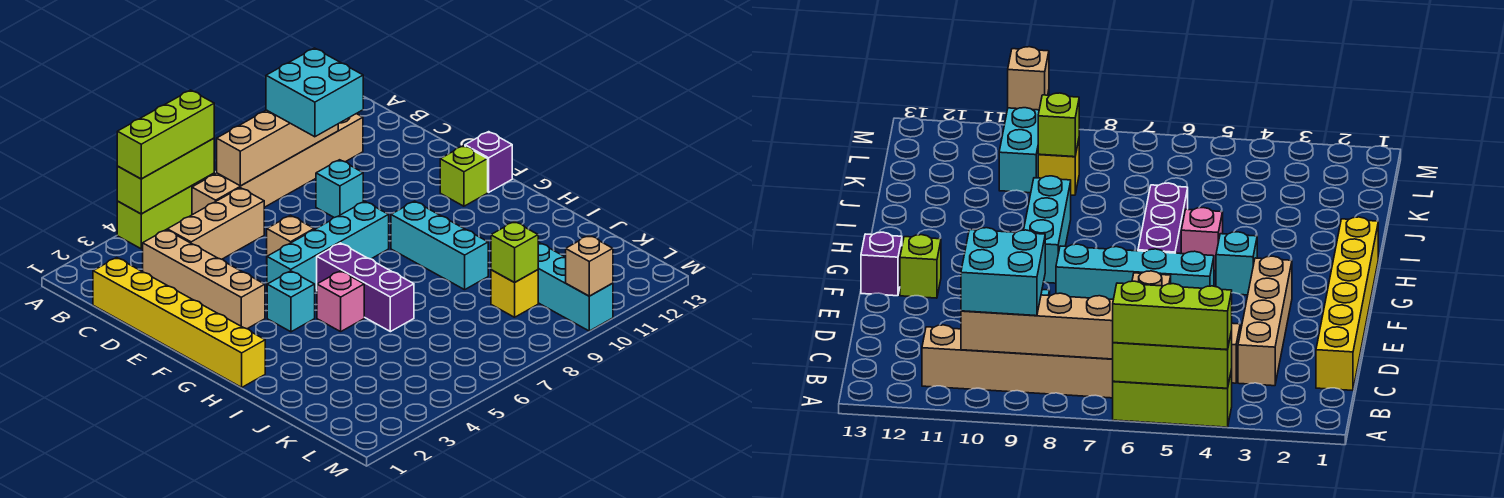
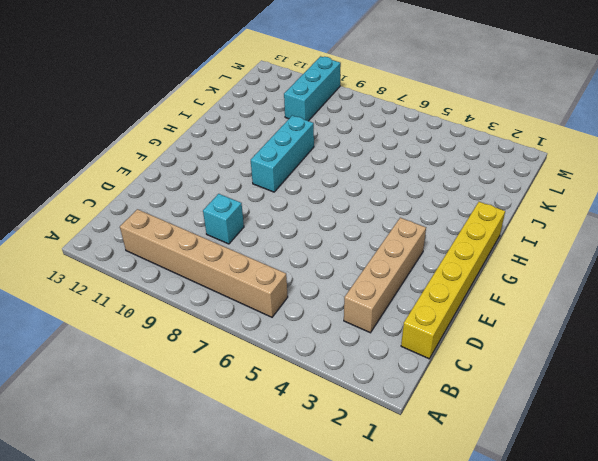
none -> lime brick A4:A6 level 1
none -> tan brick C4:C6 level 1
none -> tan brick E6 level 1

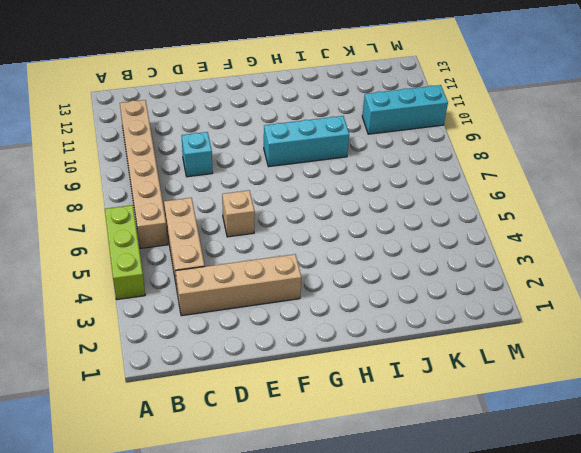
none -> yellow brick C1:H1 level 1
none -> cyan brick F5:F8 level 1
none -> lime brick F12 level 1

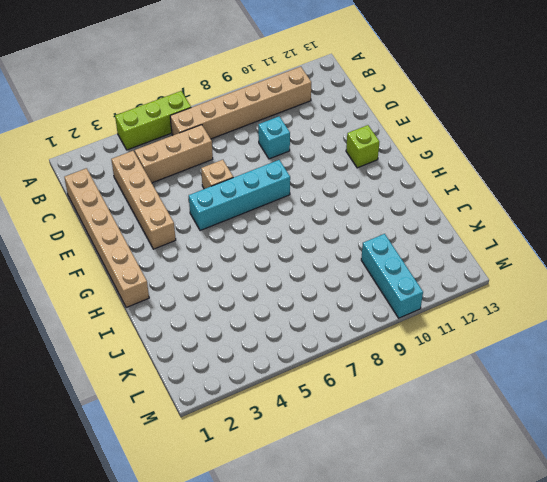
tan brick C1:H1 level 1 -> yellow brick C1:H1 level 1
none -> purple brick F13 level 1
none -> cyan brick G4 level 1
none -> purple brick G6:I6 level 1

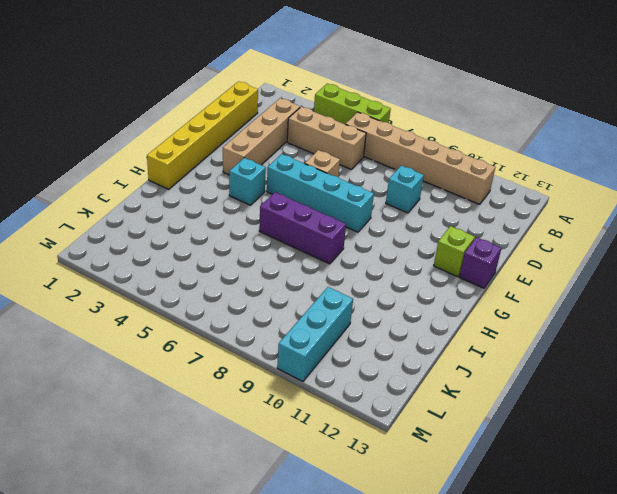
purple brick H6:H8 level 1 -> purple brick G6:I6 level 1
none -> cyan brick G9:I9 level 1
none -> pink brick H5 level 1
none -> yellow brick K9 level 1

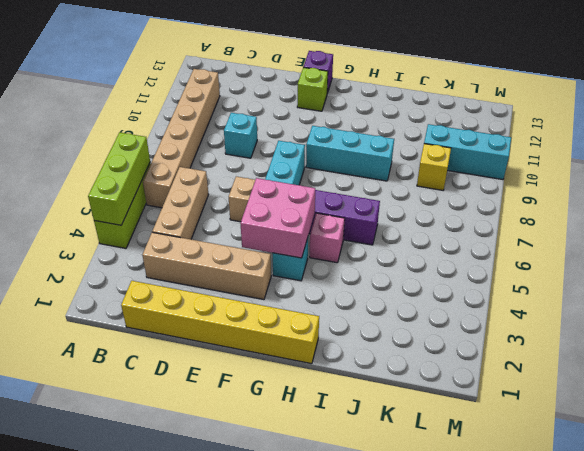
pink brick F4:G5 level 2 -> none
none -> tan brick B7:B10 level 2
none -> lime brick K9 level 2
none -> tan brick M10 level 2

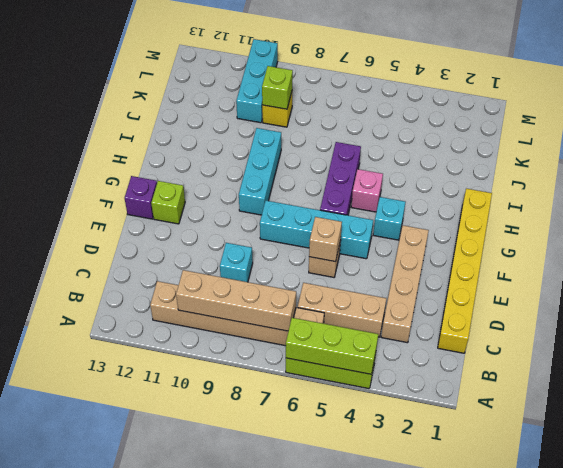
tan brick E6 level 2 -> tan brick M10 level 2
none -> lime brick A4:A6 level 3
none -> cyan brick B9:C10 level 3

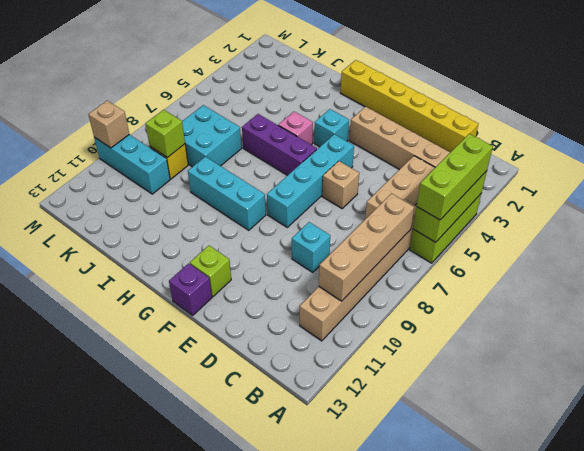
cyan brick J7:K8 level 1 -> cyan brick B9:C10 level 3

